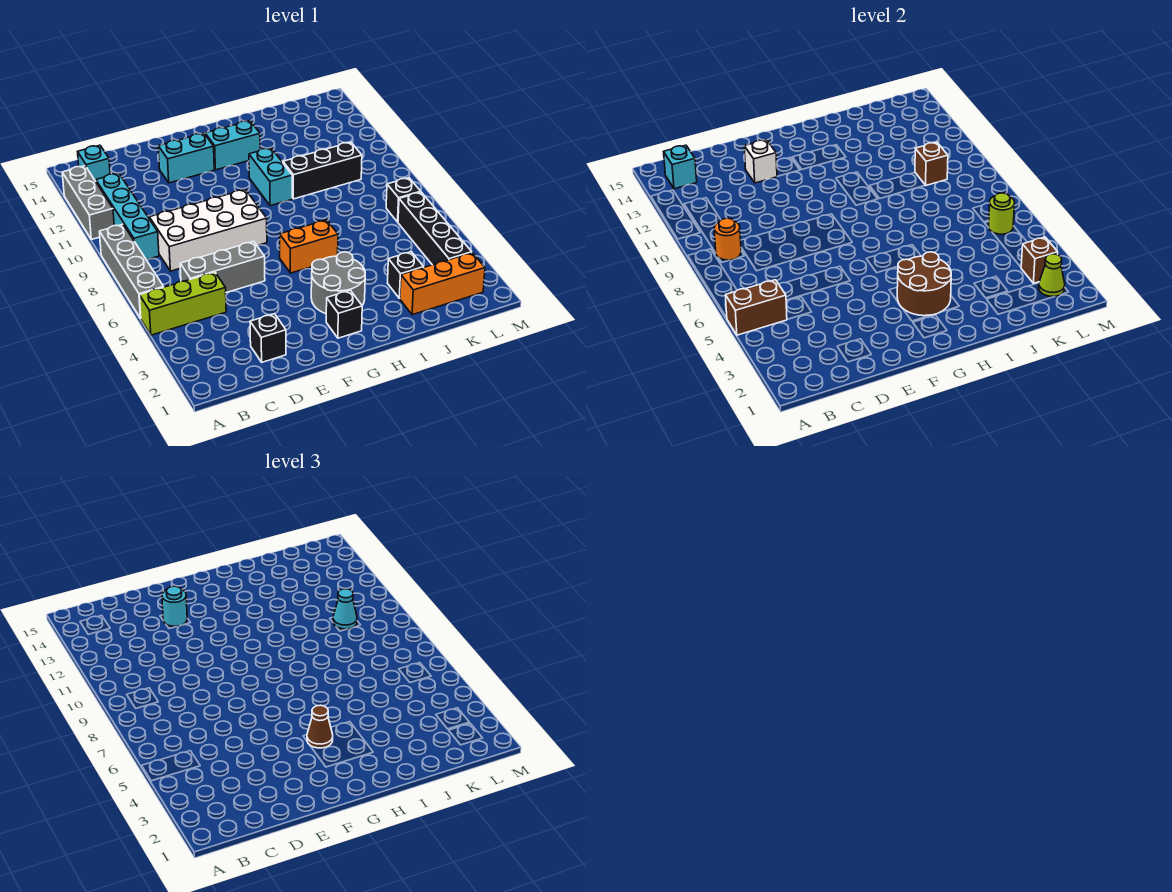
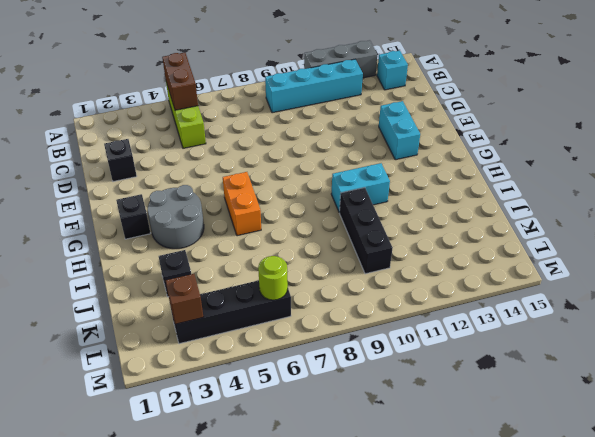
none -> grey brick A6:A9 level 1
none -> grey brick C6:E6 level 1
none -> white brick C8:F9 level 1
none -> cyan brick G13:H13 level 1

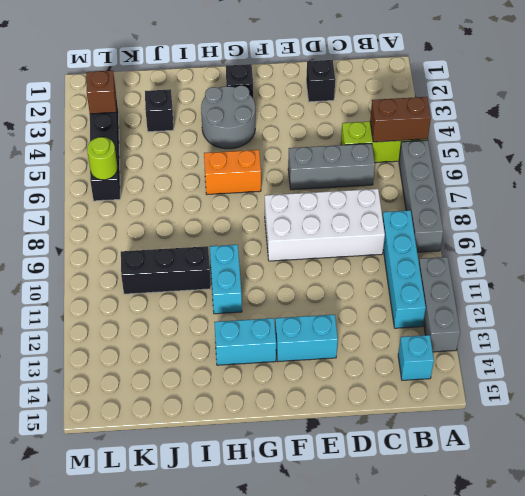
none -> orange brick J2:L2 level 1
none -> black brick L7 level 1
none -> orange round brick B9 level 2
none -> cyan brick B14 level 2

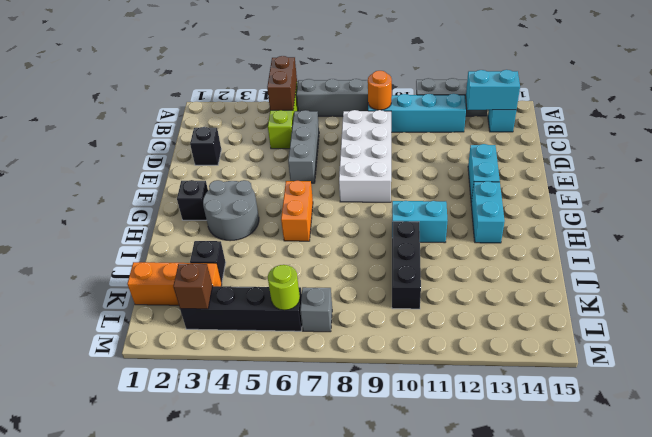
cyan brick B13:B14 level 2 -> cyan brick B14 level 2
orange brick K1:K3 level 1 -> orange brick J2:L2 level 1
grey brick L7 level 1 -> black brick L7 level 1
none -> white brick E13 level 2
none -> brown round brick G3:H4 level 2
none -> brown brick K10 level 2
none -> lime cone L2 level 2

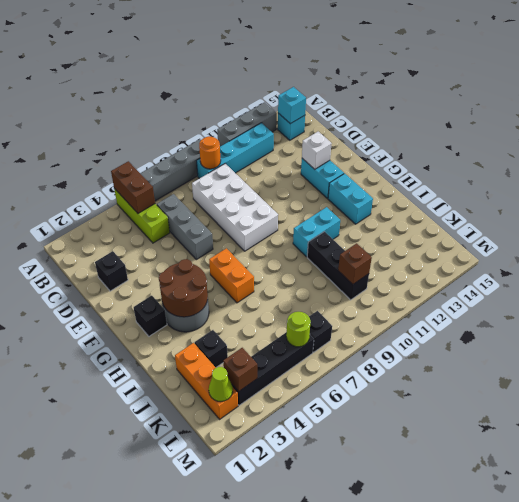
none -> cyan round brick E13 level 3
none -> brown cone G4 level 3
none -> cyan cone K10 level 3

